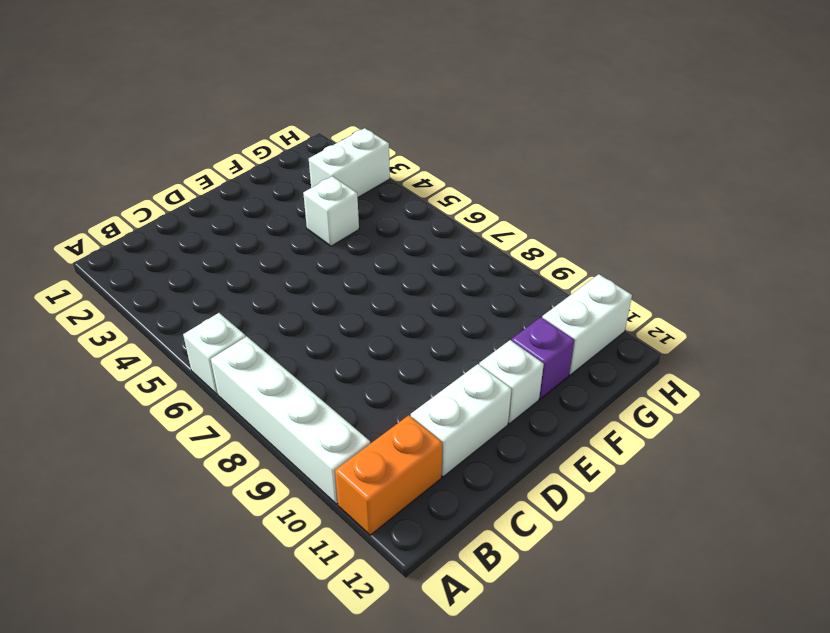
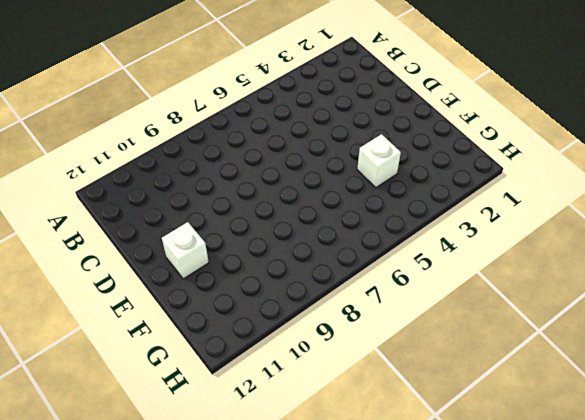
none -> white brick A6 level 1
none -> white brick A7:A10 level 1

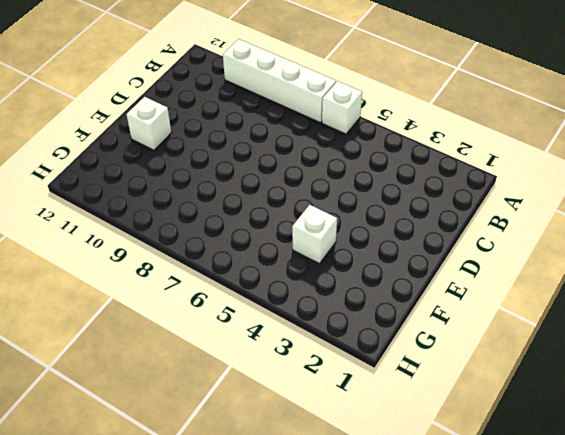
none -> orange brick A11:B11 level 1
none -> white brick C11:D11 level 1

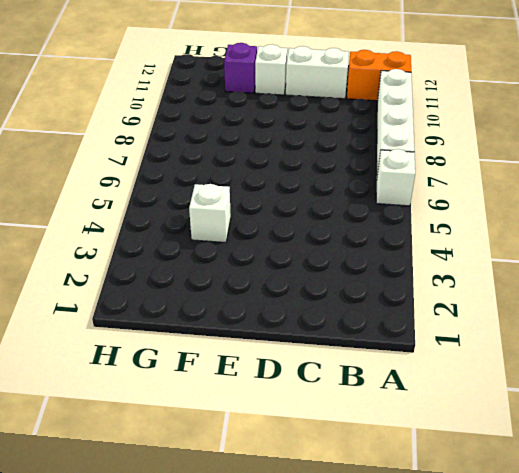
none -> white brick G3:H3 level 1
none -> white brick G11:H11 level 1

